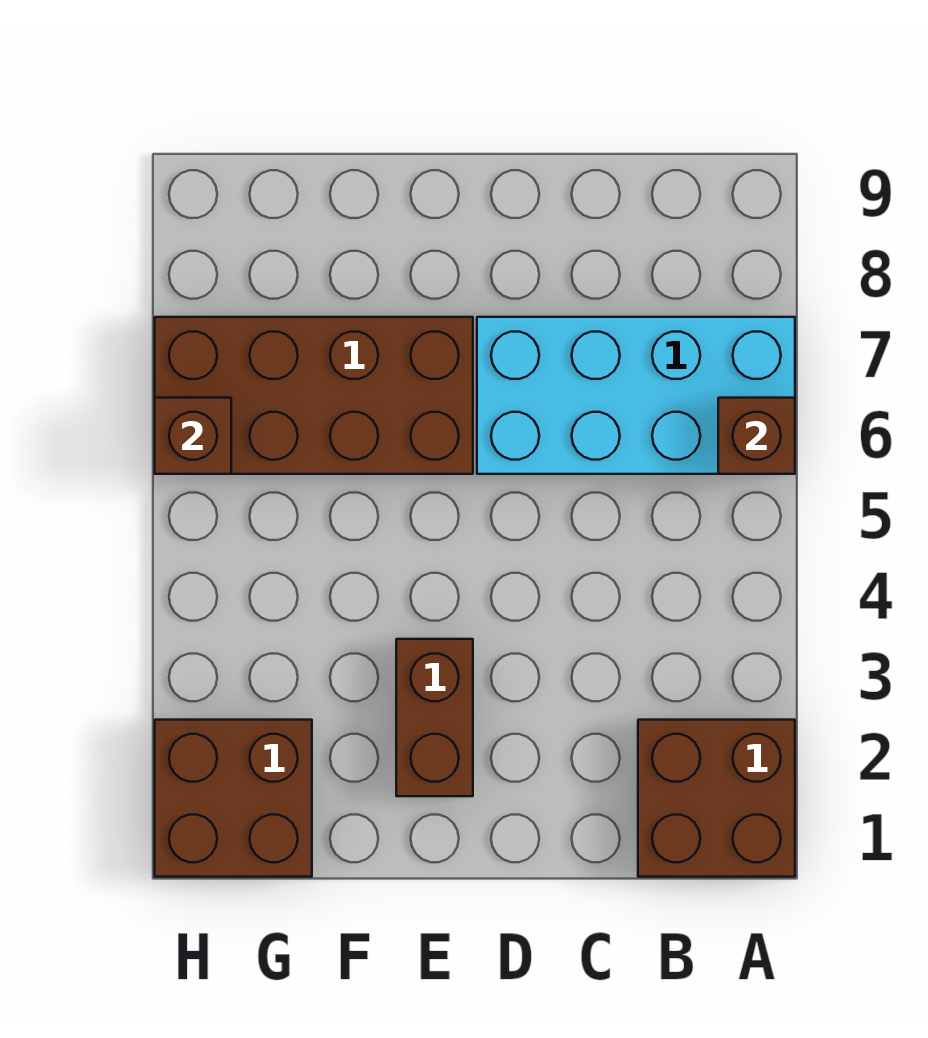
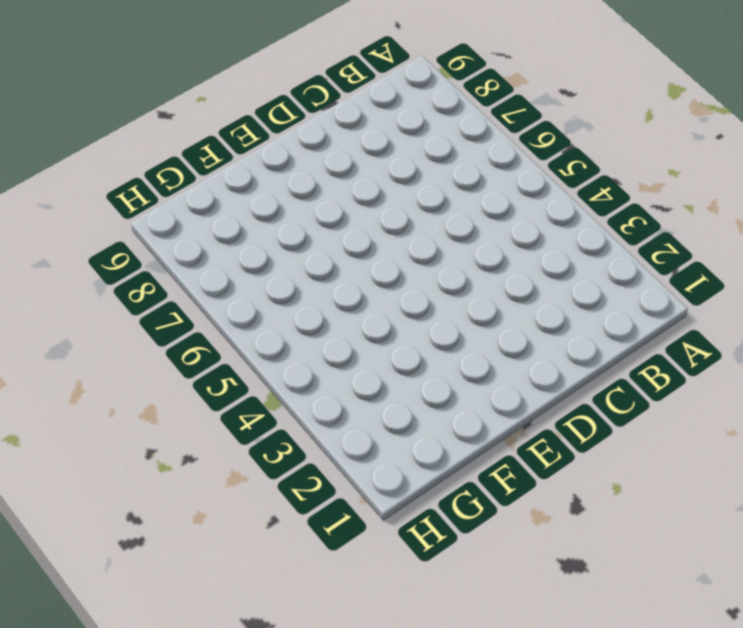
none -> brown brick A1:B2 level 1
none -> cyan brick A6:D7 level 1

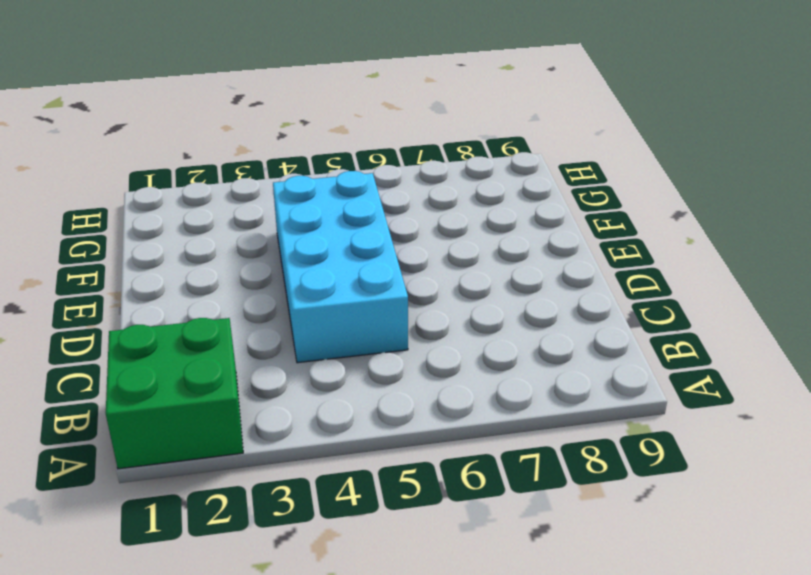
green brick A1:B2 level 1 -> brown brick A1:B2 level 1
cyan brick C4:F5 level 1 -> cyan brick A6:D7 level 1
none -> brown brick E2:E3 level 1
none -> brown brick E6:H7 level 1

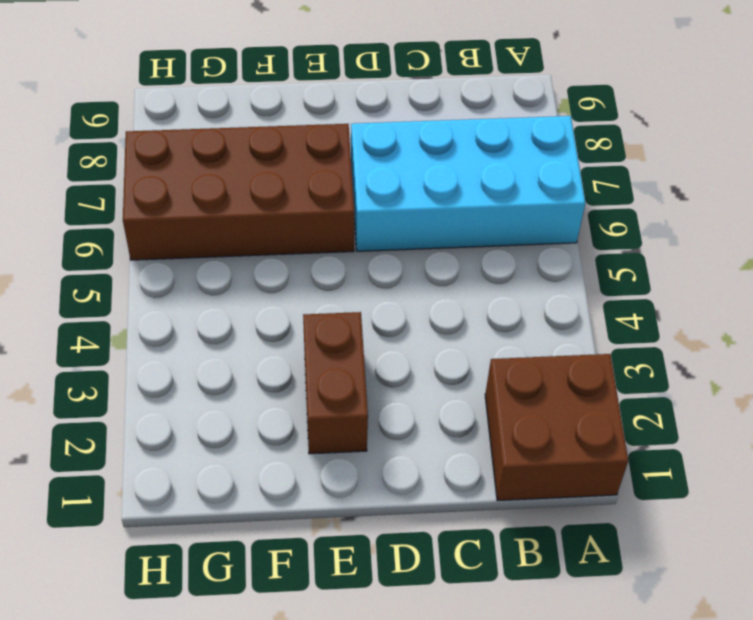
none -> brown brick G1:H2 level 1
none -> brown brick A6 level 2

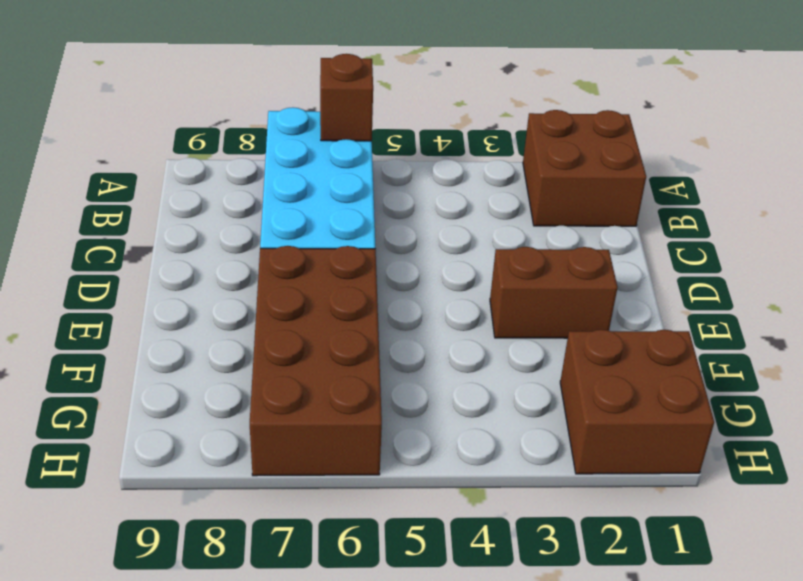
none -> brown brick H6 level 2

